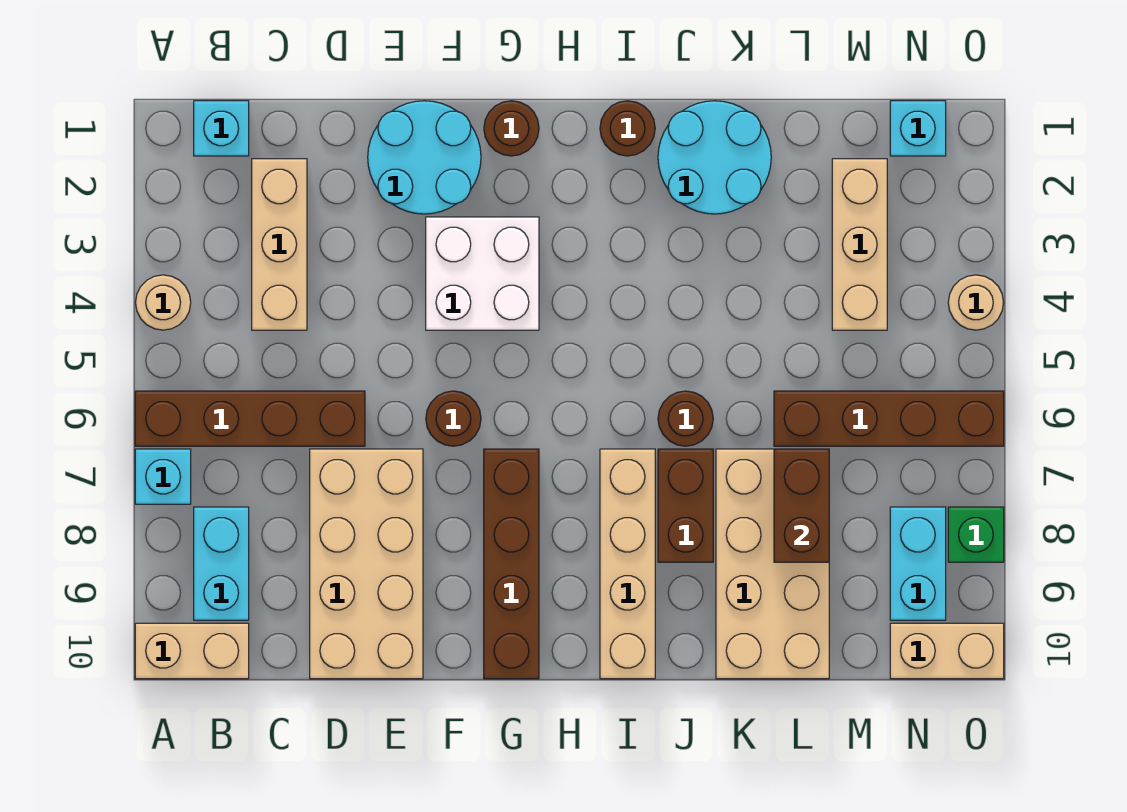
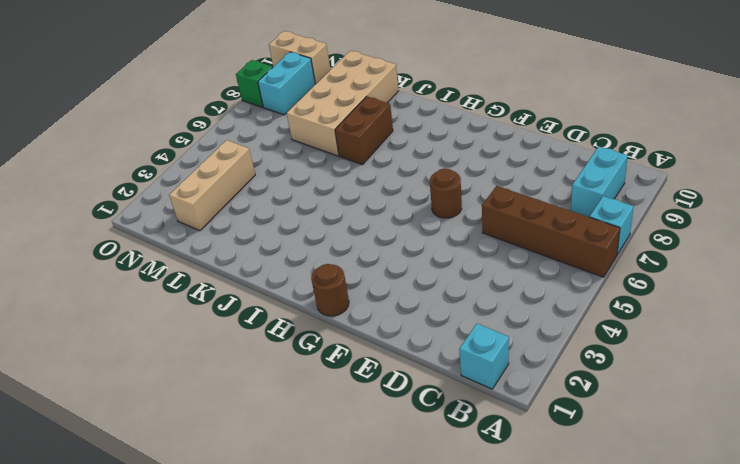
none -> tan round brick A4 level 1
none -> tan brick A10:B10 level 1
none -> tan brick C2:C4 level 1

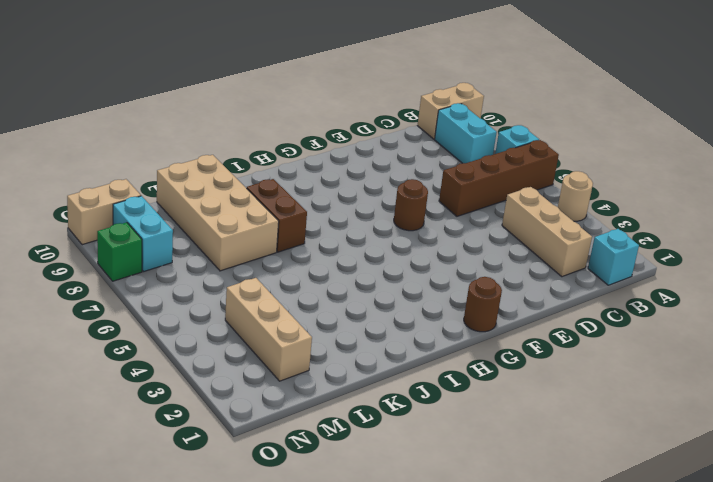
none -> tan brick D7:E10 level 1
none -> cyan round brick E1:F2 level 1
none -> white brick F3:G4 level 1

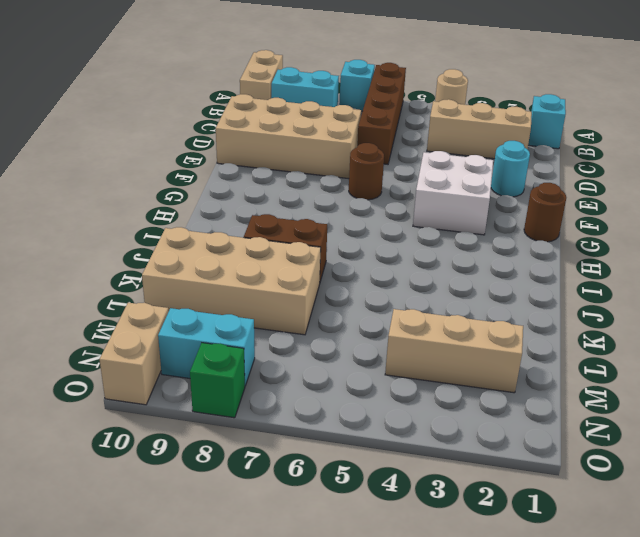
cyan round brick E2 level 1 -> cyan round brick E1:F2 level 1
none -> brown brick G7:G10 level 1
none -> brown round brick I1 level 1
none -> tan brick I7:I10 level 1

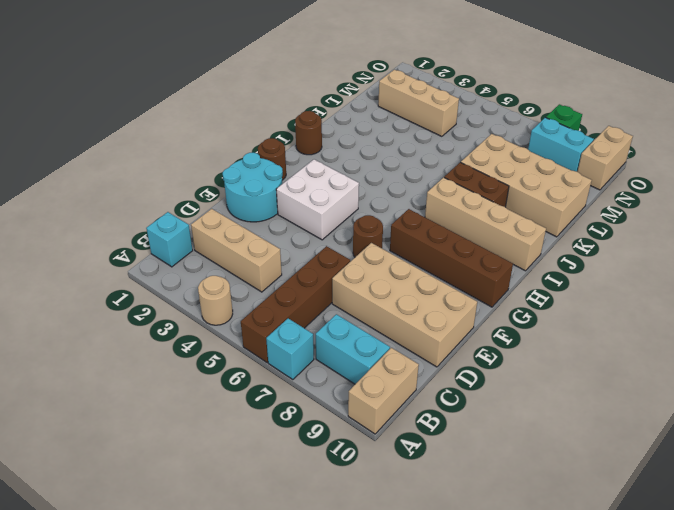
none -> cyan round brick J1:K2 level 1
none -> brown round brick J6 level 1
none -> brown brick L6:O6 level 1

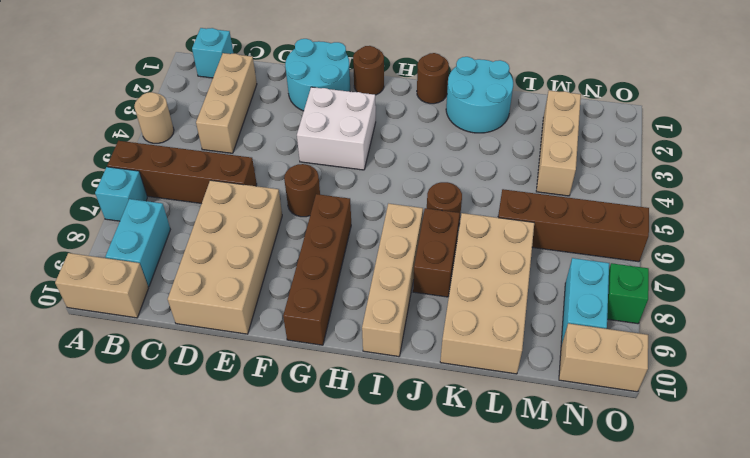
none -> cyan brick N1 level 1
none -> tan round brick O4 level 1
none -> brown brick L7:L8 level 2

